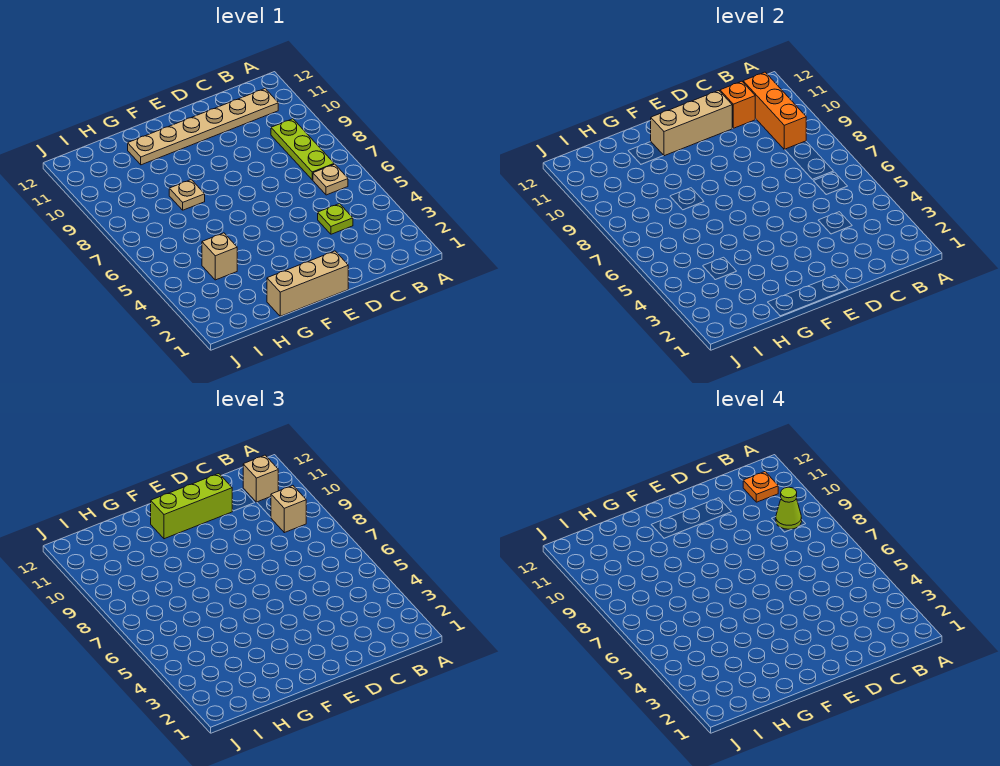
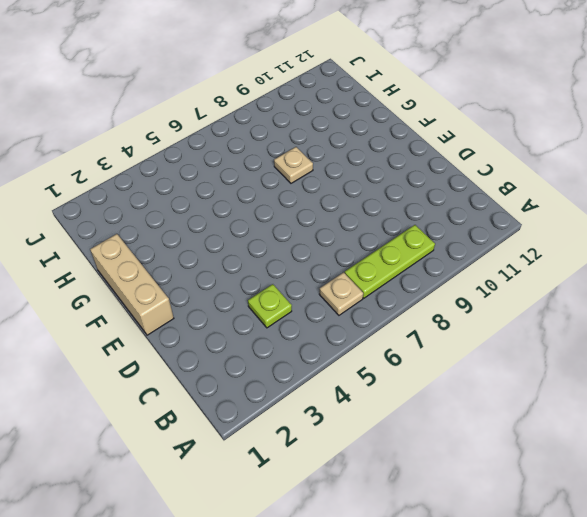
none -> tan plate B11:G11 level 1
none -> tan brick H4 level 1
none -> orange brick B9:B11 level 2

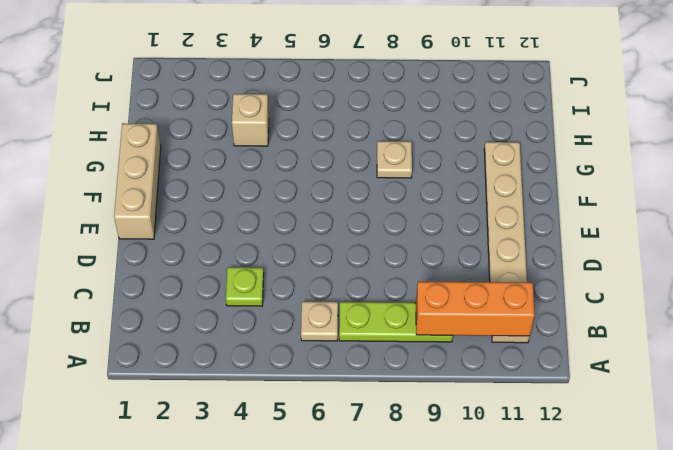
none -> orange brick C11 level 2
none -> tan brick D11:F11 level 2
none -> tan brick B9 level 3

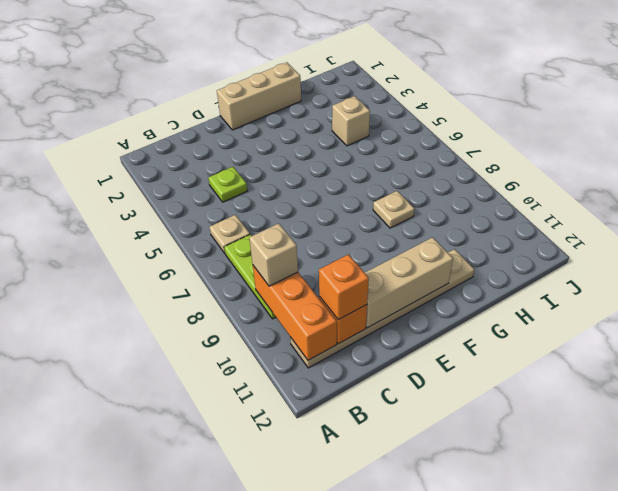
orange brick C11 level 3 -> none
none -> tan brick B11 level 3
none -> lime brick D11:F11 level 3
none -> lime cone B9 level 4

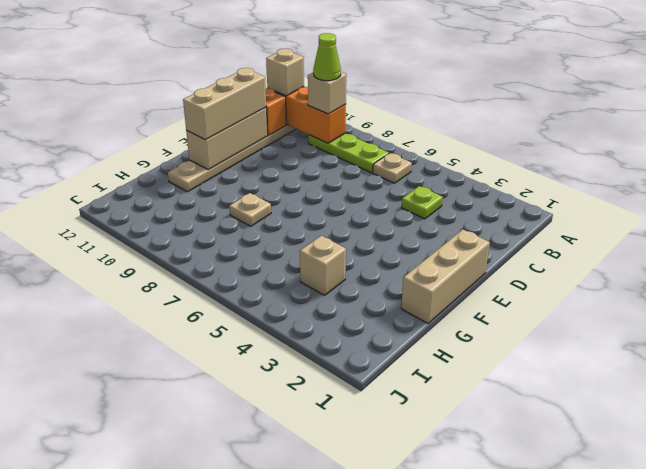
tan brick D11:F11 level 3 -> lime brick D11:F11 level 3
none -> orange plate B11 level 4

